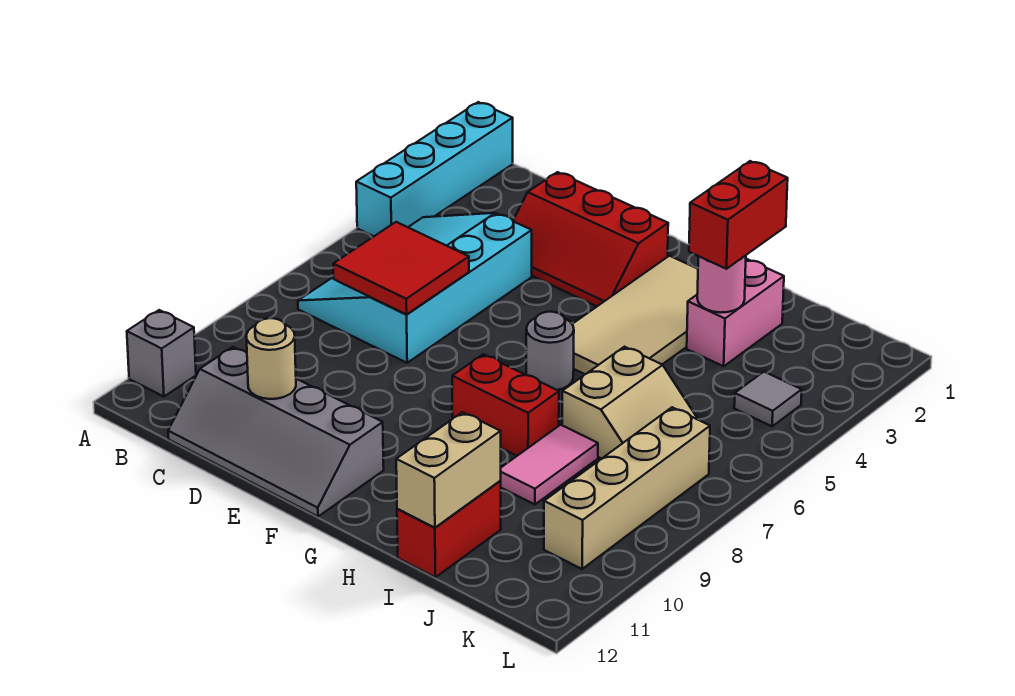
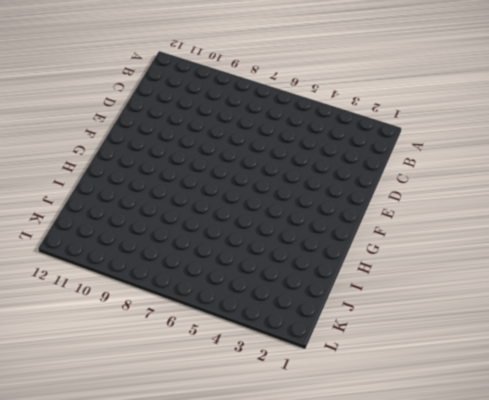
none -> cyan brick A1:A4 level 1
none -> grey brick A11 level 1
none -> cyan slope B4:D7 level 1 top D

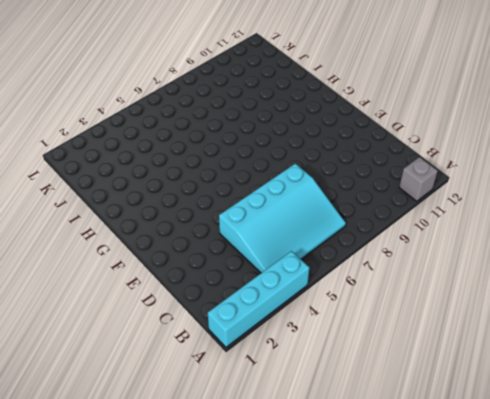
none -> grey slope C11:F12 level 1 top 11
none -> red slope D2:F3 level 1 top 2
none -> tan tile G2:H5 level 1

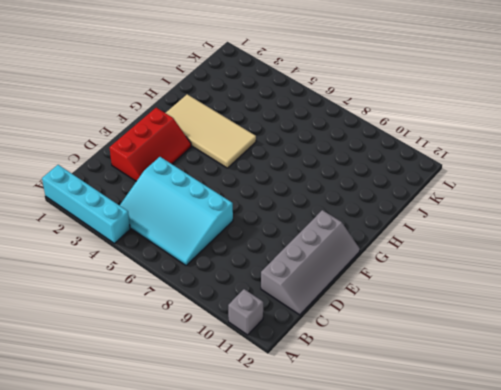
none -> grey round brick G6 level 1
none -> red brick G8:H8 level 1
none -> pink brick I2:I3 level 1

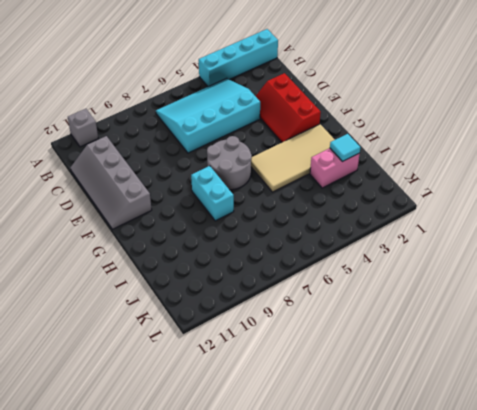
grey round brick F6:G7 level 1 -> grey round brick G6 level 1
cyan brick G8:H8 level 1 -> red brick G8:H8 level 1
cyan tile I2 level 2 -> none
none -> tan slope I6:J7 level 1 top I
none -> pink tile I8:I9 level 1
none -> red brick I11:I12 level 1

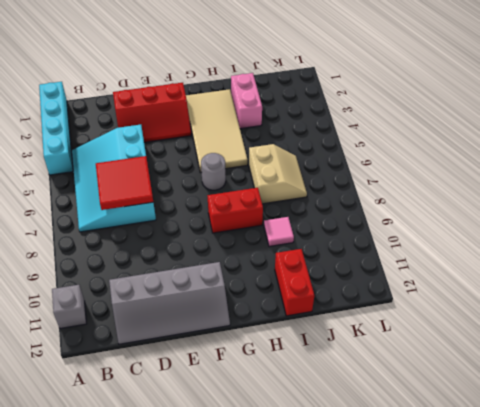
pink tile I9 level 1 -> pink tile I8:I9 level 1
none -> grey tile K4 level 1
none -> tan brick K7:K10 level 1
none -> tan round brick D11 level 2

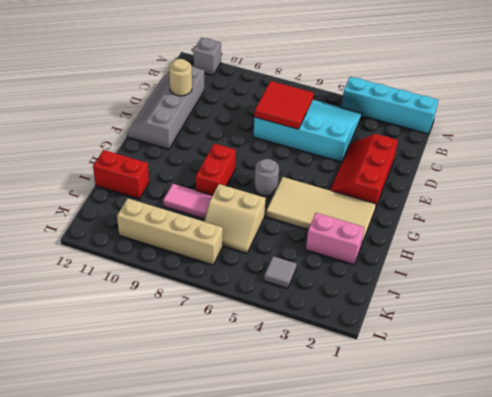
none -> pink round brick I3 level 2
none -> tan brick I11:I12 level 2
none -> red brick I2:I3 level 3

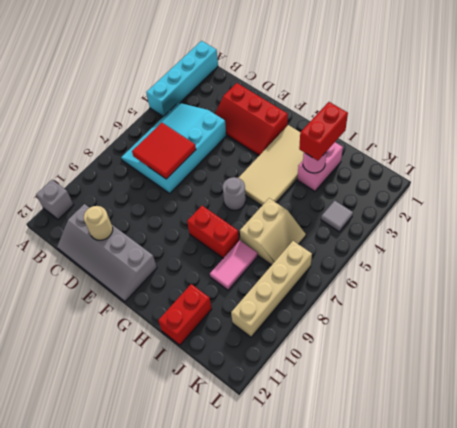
none -> tan brick I11:I12 level 2

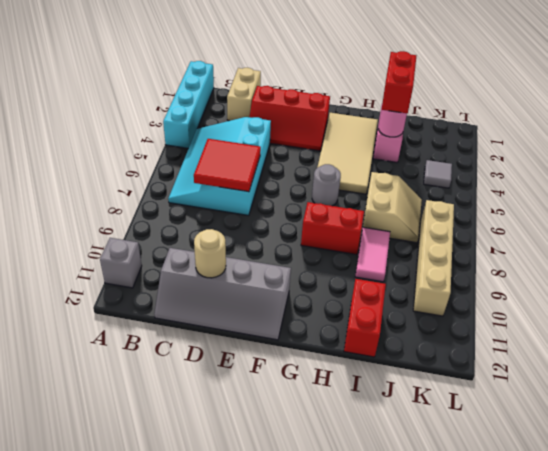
tan brick C1:C2 level 1 -> tan brick I11:I12 level 2

